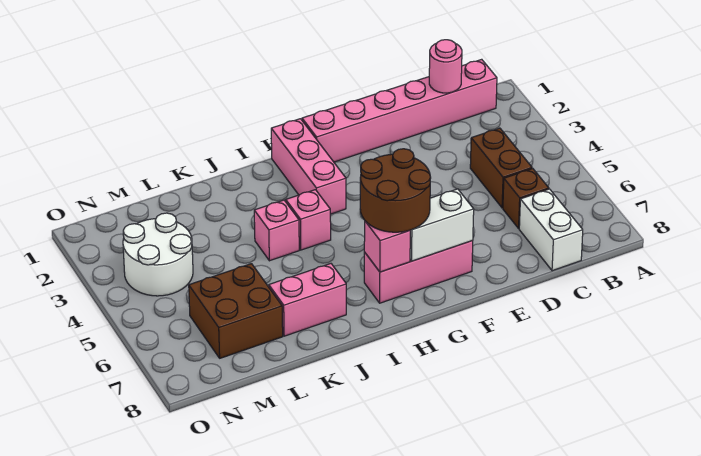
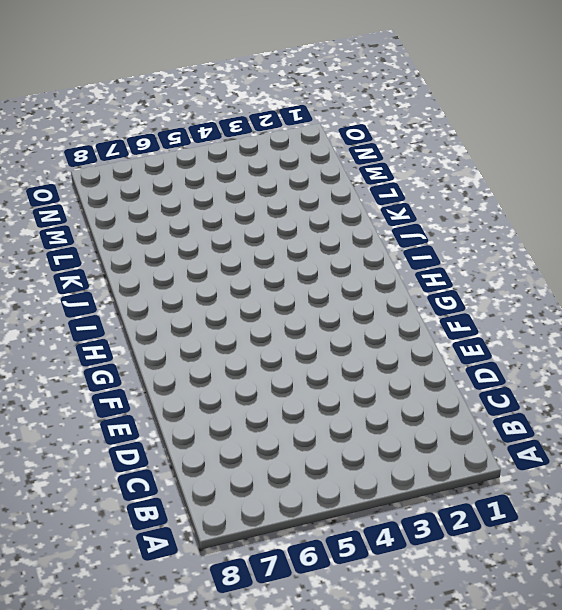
none -> pink brick B1:G1 level 1
none -> brown brick C4:C5 level 1
none -> brown brick C6 level 1

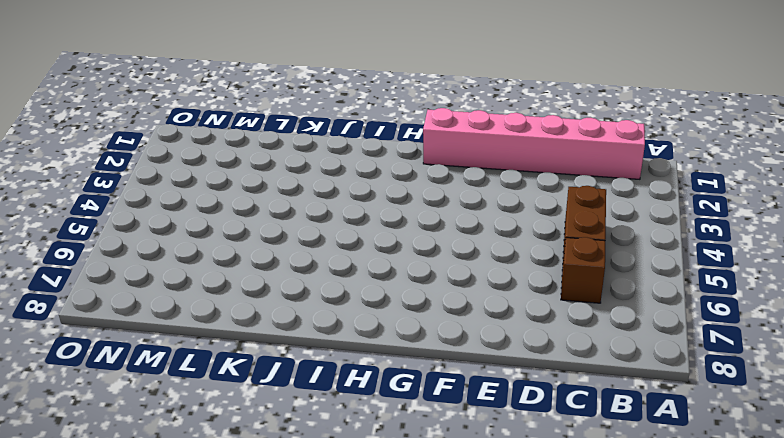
none -> white brick C7:C8 level 1
none -> pink brick F7:H7 level 1
none -> pink brick H1:H3 level 1

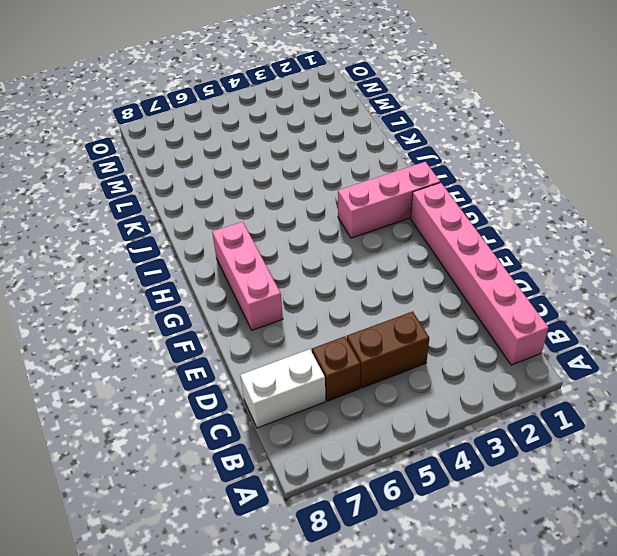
none -> pink brick I4 level 1
none -> pink brick J4 level 1
none -> pink brick J7:K7 level 1

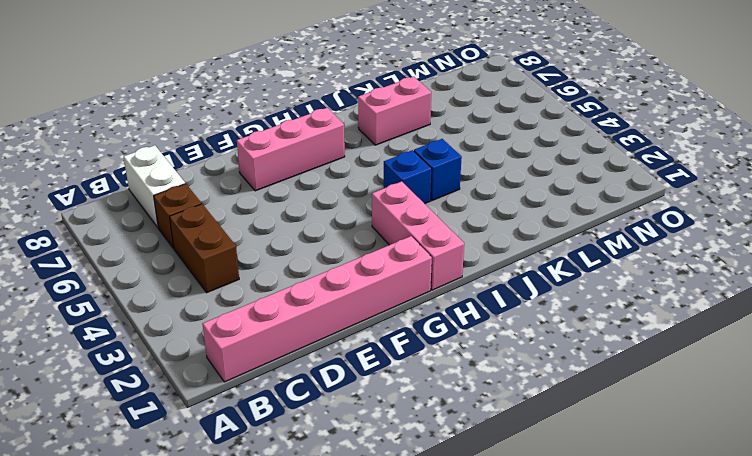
blue brick I4 level 1 -> pink brick I4 level 1
blue brick J4 level 1 -> pink brick J4 level 1
none -> brown brick L6:M7 level 1
none -> white round brick M3:N4 level 1
none -> pink round brick C1 level 2

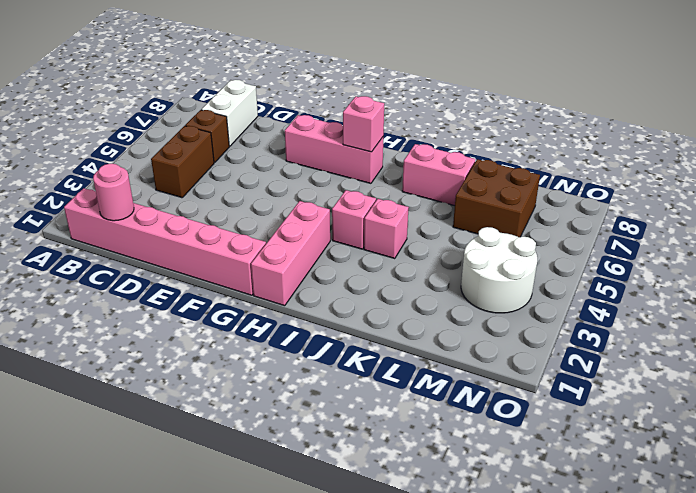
none -> white brick F7:G7 level 2
none -> brown round brick G6:H7 level 3

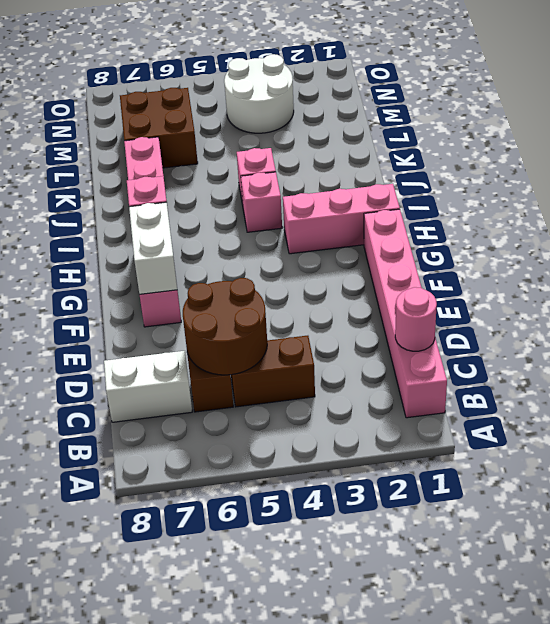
brown round brick C5:D6 level 2 -> brown round brick G6:H7 level 3

